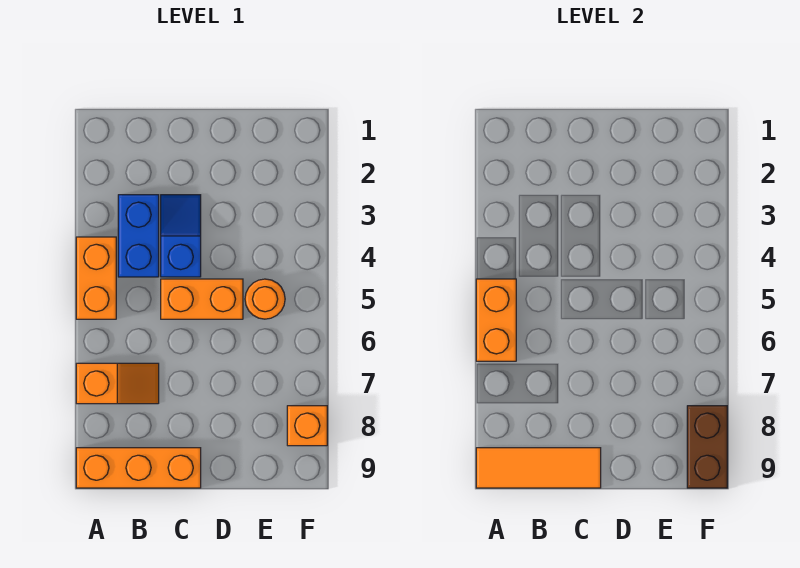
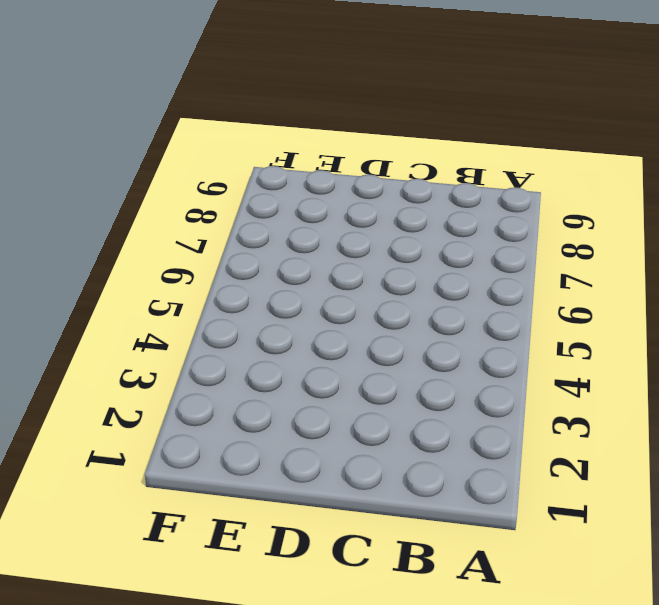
none -> orange brick A4:A5 level 1
none -> orange slope A7:B7 level 1 top A

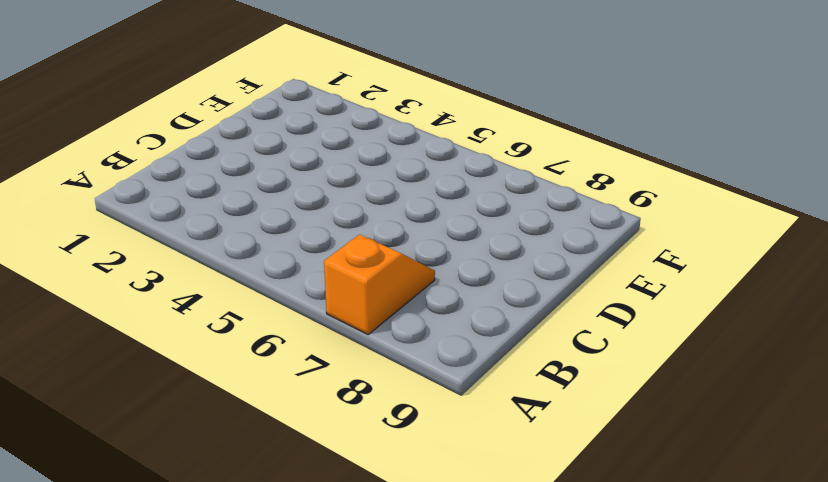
none -> orange brick A4:A5 level 1
none -> orange brick A9:C9 level 1

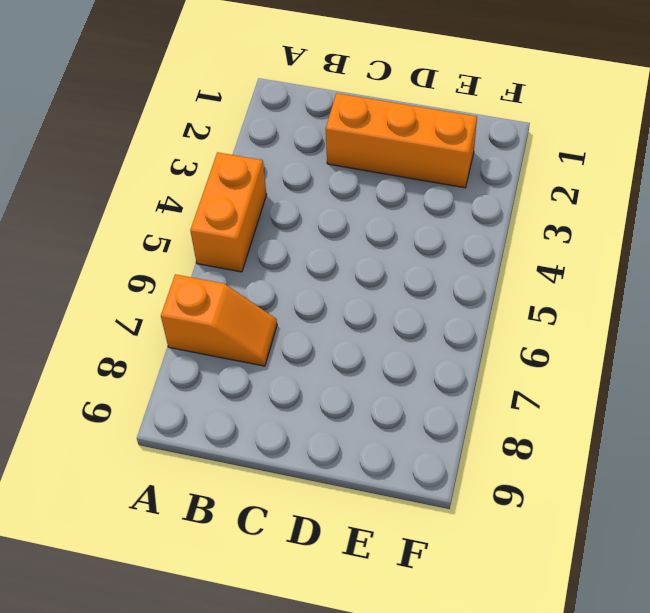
orange brick C2:E2 level 1 -> orange brick A9:C9 level 1
none -> blue brick B3:B4 level 1
none -> blue slope C3:C4 level 1 top 4

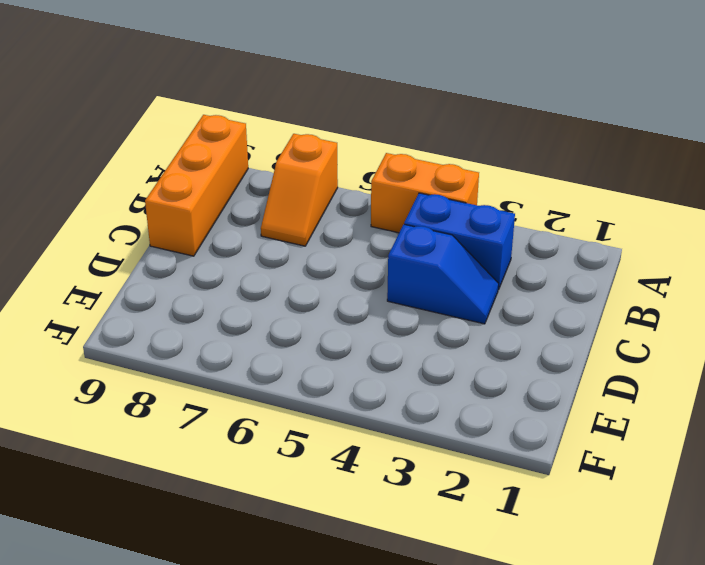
none -> orange brick C5:D5 level 1
none -> orange round brick E5 level 1

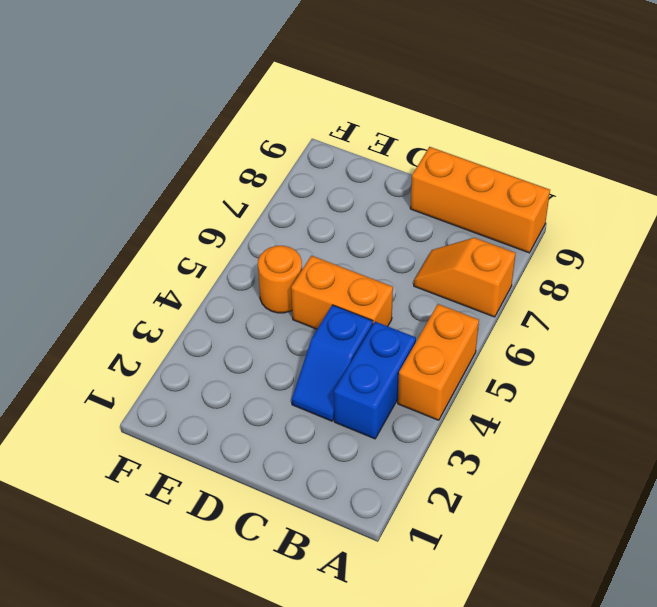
none -> orange brick F8 level 1
none -> orange brick A5:A6 level 2

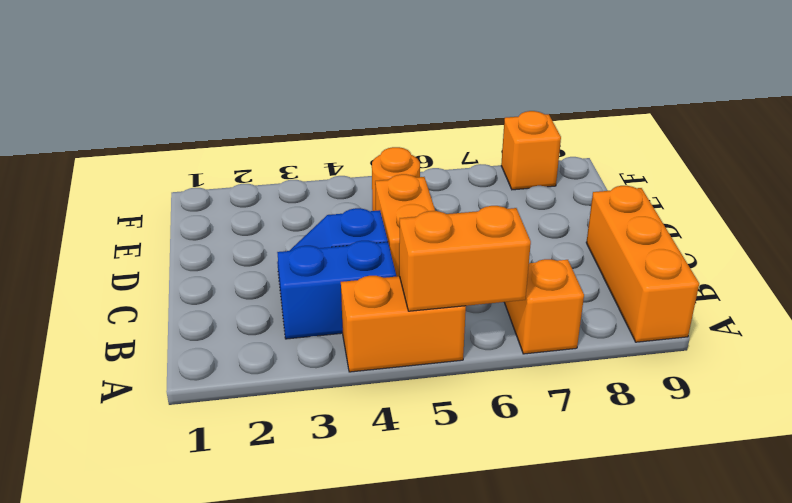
none -> orange tile A9:C9 level 2
none -> brown brick F8:F9 level 2

